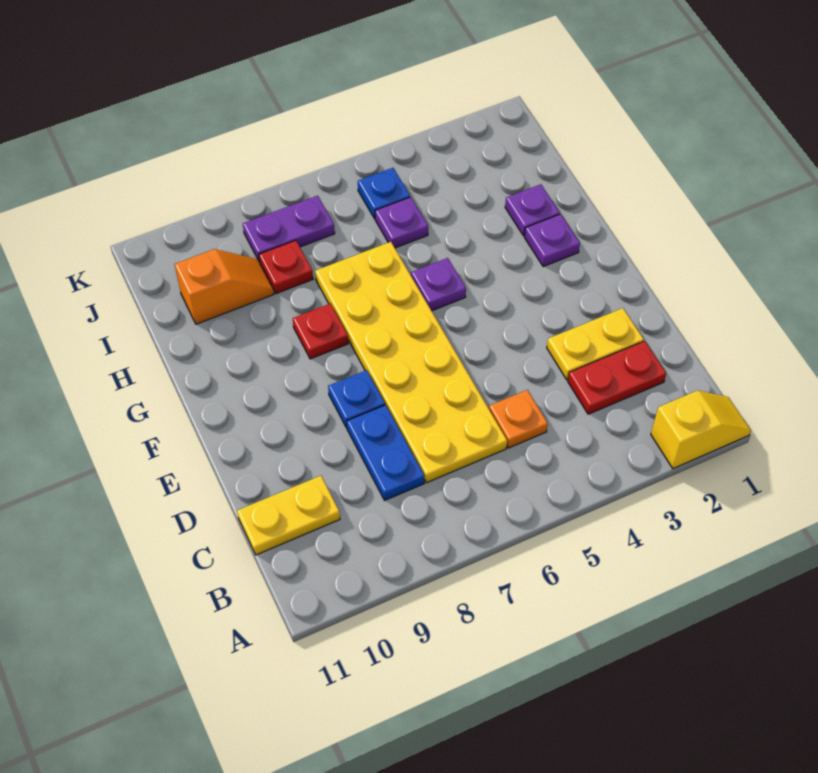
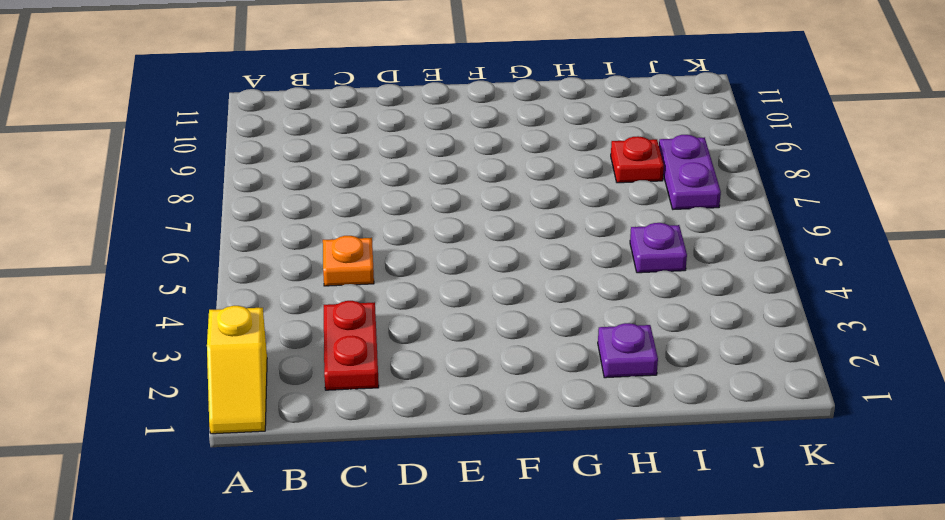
none -> yellow plate C6:H7 level 1
none -> blue plate C8:D8 level 1
none -> yellow plate C10:C11 level 1

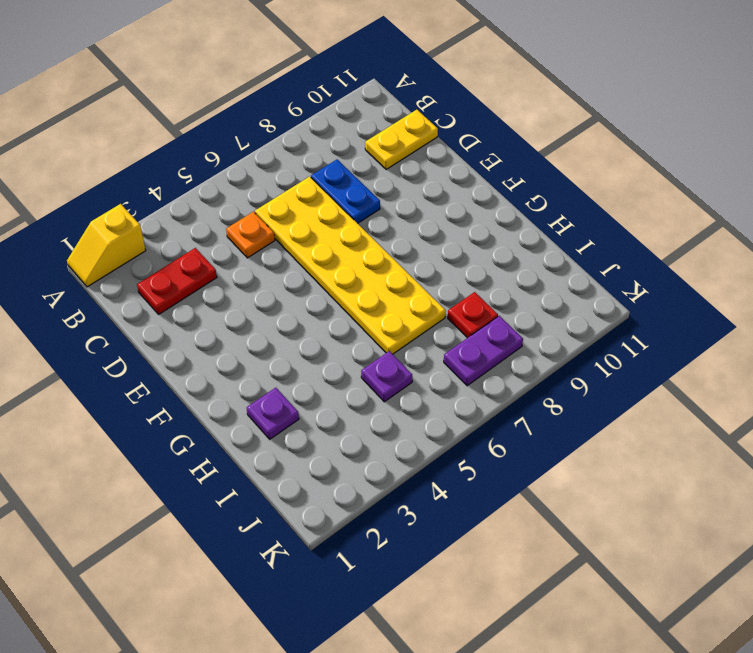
none -> yellow plate D2:D3 level 1
none -> blue plate E8 level 1
none -> purple plate G2 level 1

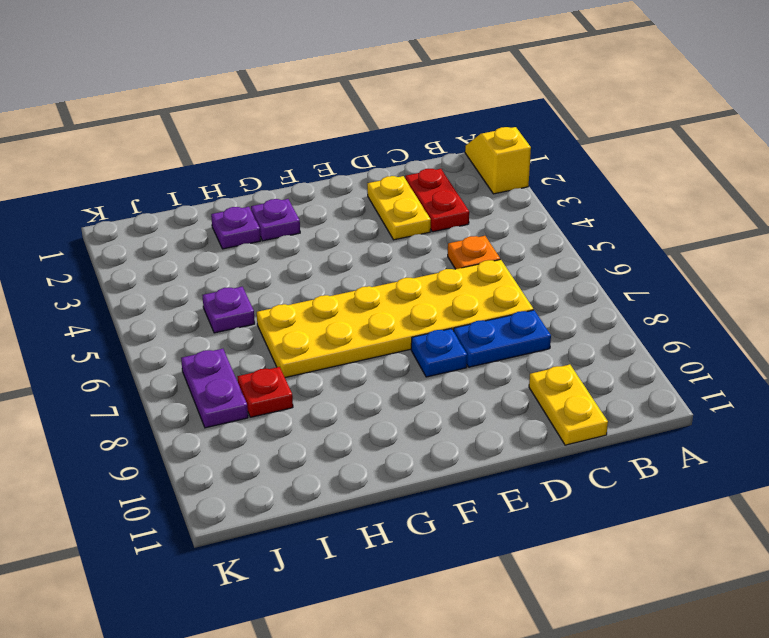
none -> purple plate G5 level 1
none -> red plate G8 level 1
none -> orange slope I9:I10 level 1 top 10

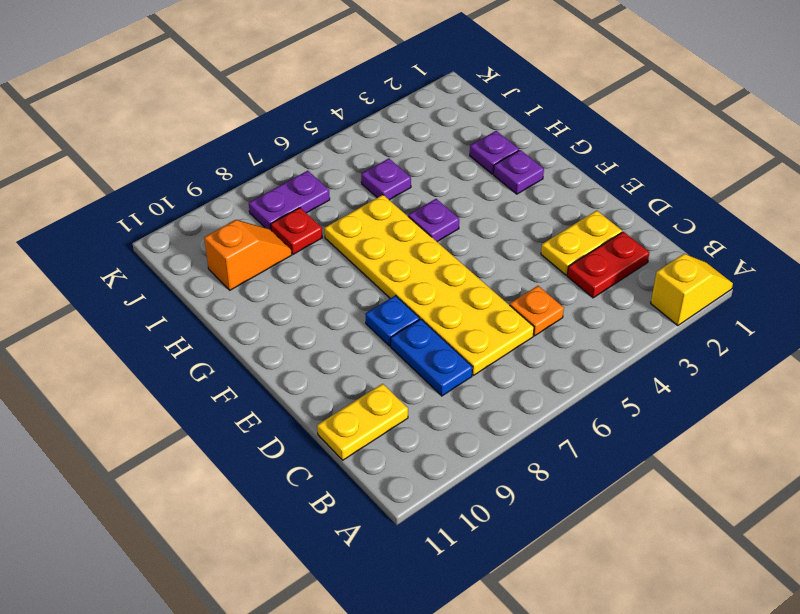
none -> red plate G8 level 1
none -> blue plate J5 level 1

